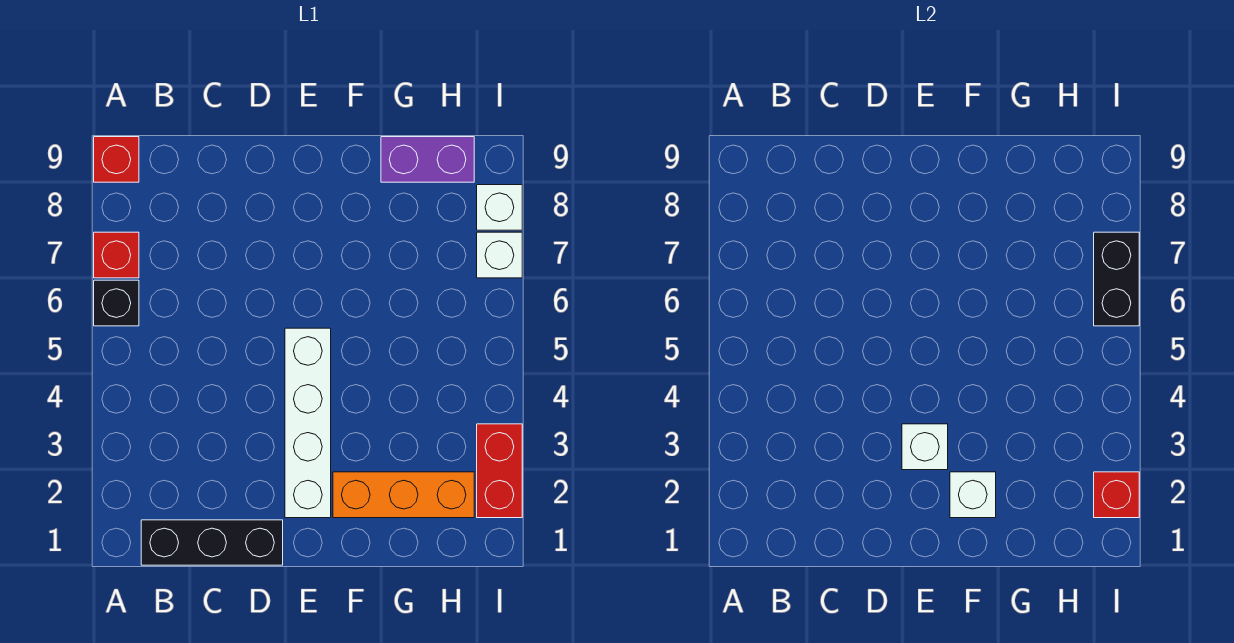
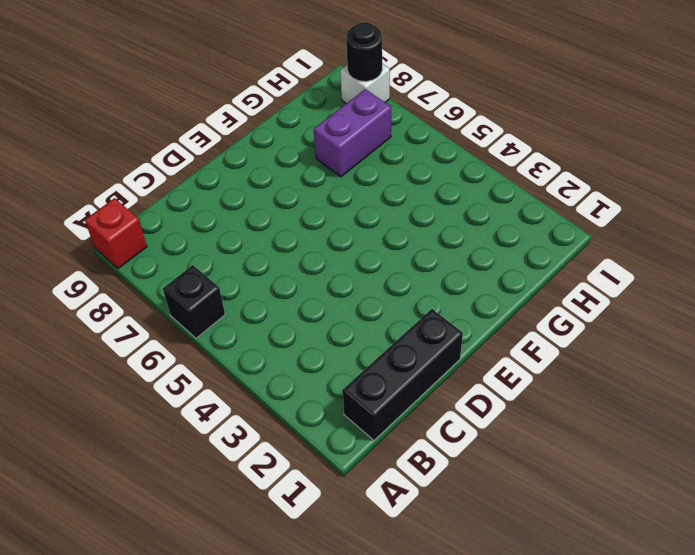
purple brick G7:H7 level 1 -> purple brick G9:H9 level 1
black round brick I8 level 2 -> none
none -> red brick A7 level 1
none -> white brick E2:E5 level 1
none -> orange brick F2:H2 level 1

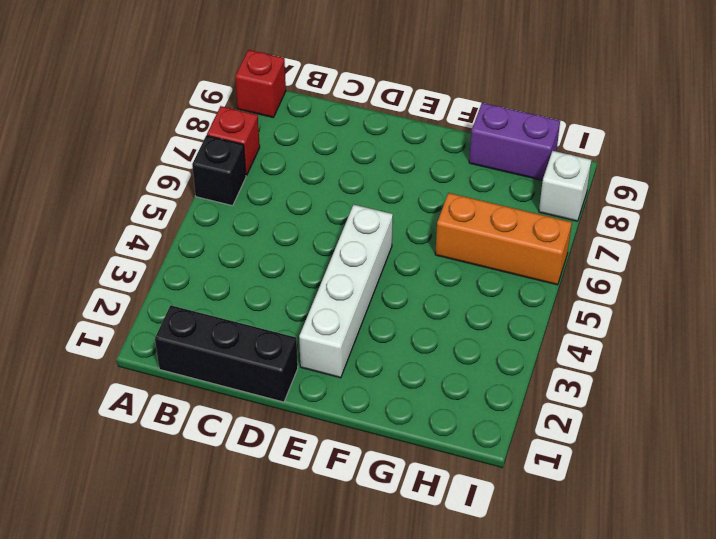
orange brick G6:I6 level 1 -> orange brick F2:H2 level 1
none -> red brick I2:I3 level 1
none -> white brick I7 level 1
none -> white brick E3 level 2

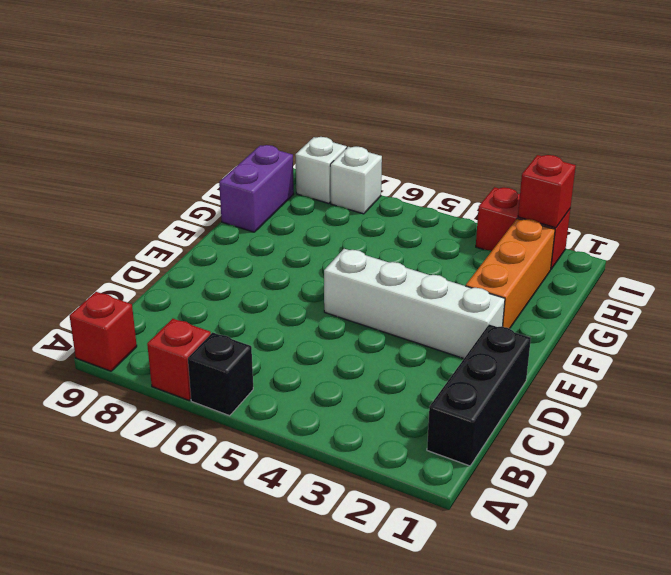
none -> white brick E3 level 2
none -> white brick F2 level 2
none -> black brick I6:I7 level 2

